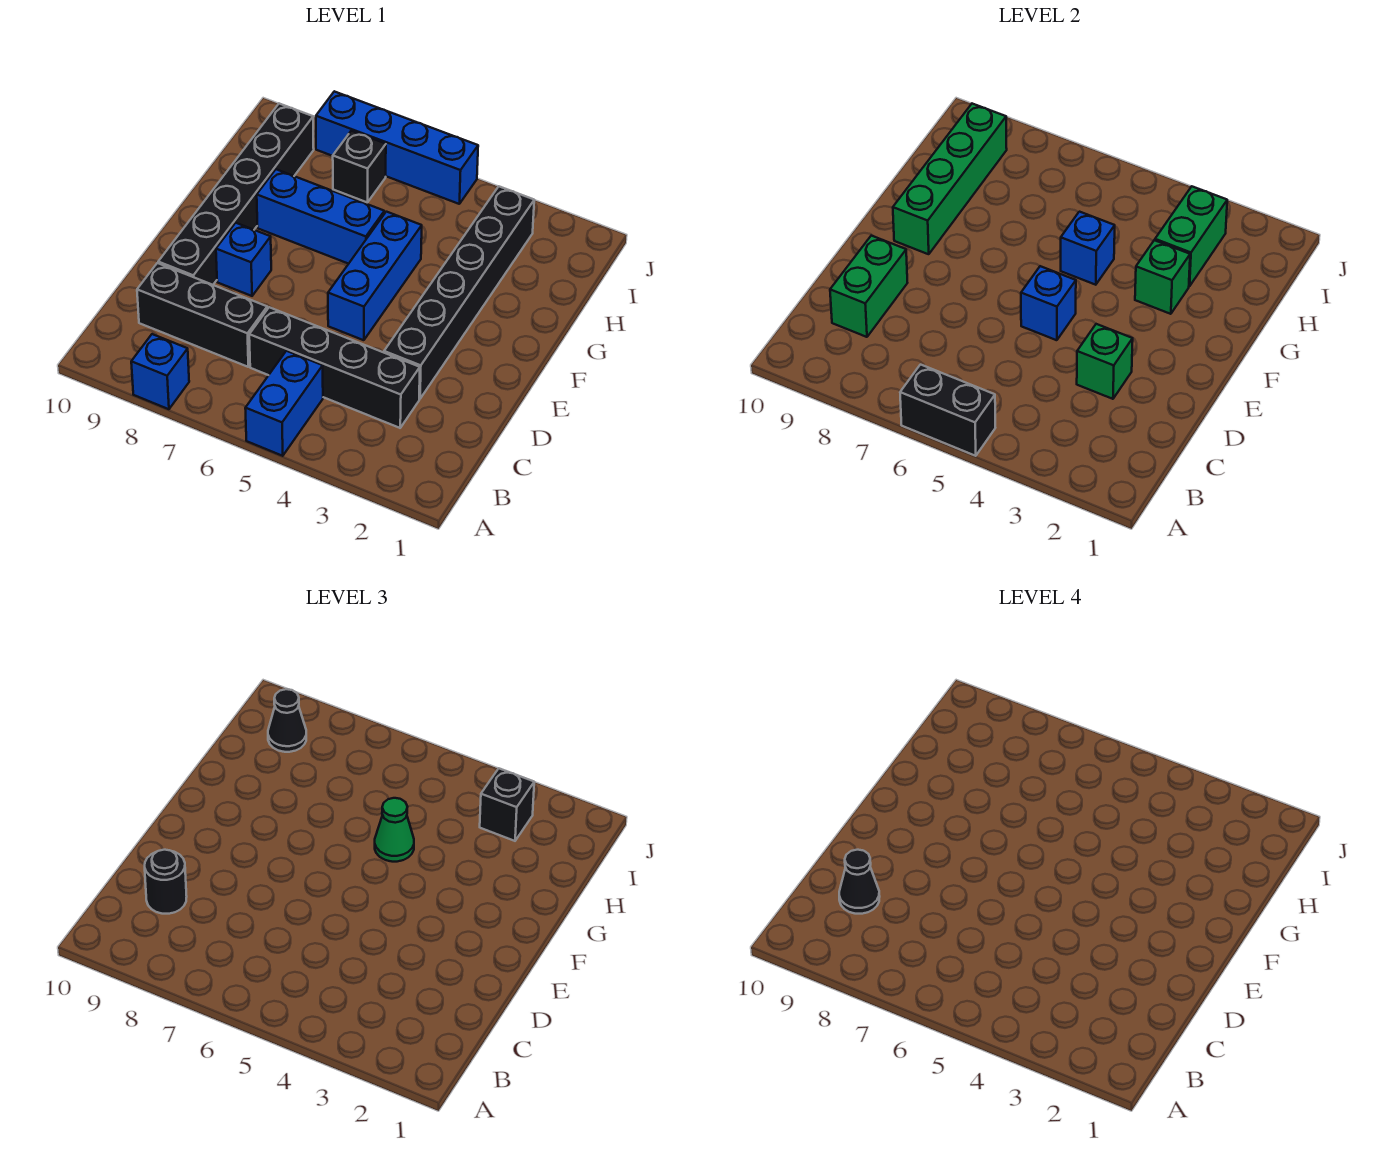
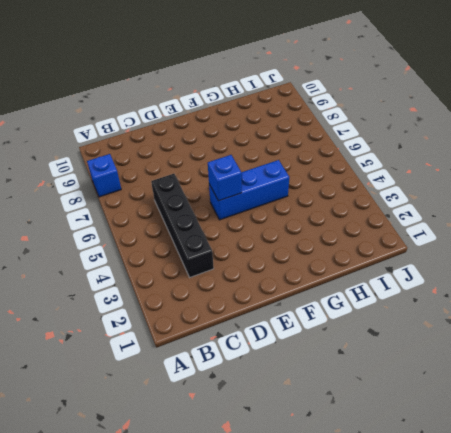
none -> blue brick A5:B5 level 1
none -> black brick C7:C9 level 1
none -> black brick D3:I3 level 1

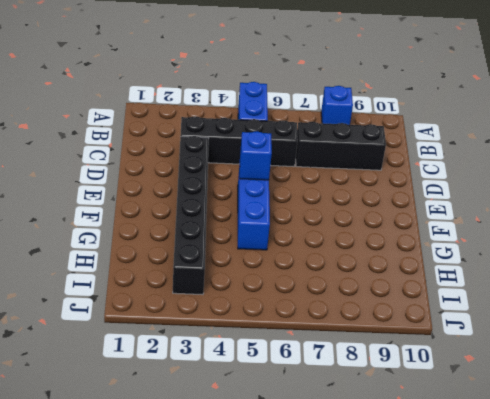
none -> black brick D9:I9 level 1
none -> blue brick E8 level 1
none -> blue brick G6:G8 level 1

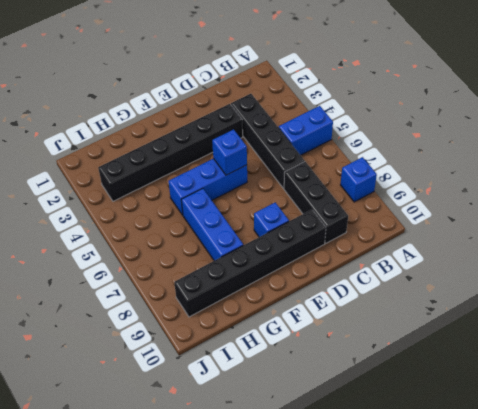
none -> black brick I7 level 1
none -> blue brick J5:J8 level 1
none -> black brick A5:A6 level 2

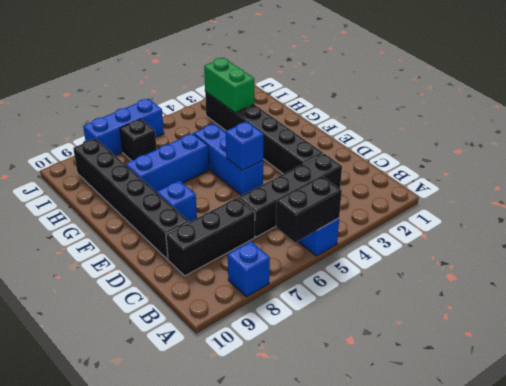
blue brick J6:J8 level 1 -> blue brick J5:J8 level 1
none -> green brick C9:D9 level 2
none -> green brick D3 level 2
none -> green brick F9:I9 level 2

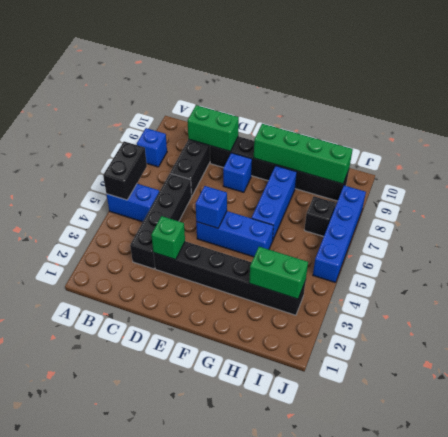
none -> green brick G3 level 2
none -> blue brick G5 level 2
none -> black round brick C9 level 3

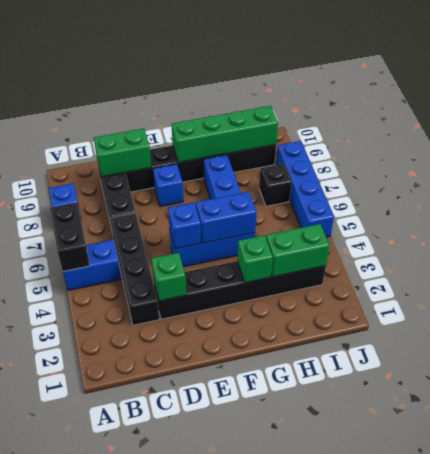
blue brick F5:G5 level 2 -> blue brick G5 level 2
none -> black round brick C9 level 3
none -> green cone G5 level 3
none -> black brick I3 level 3

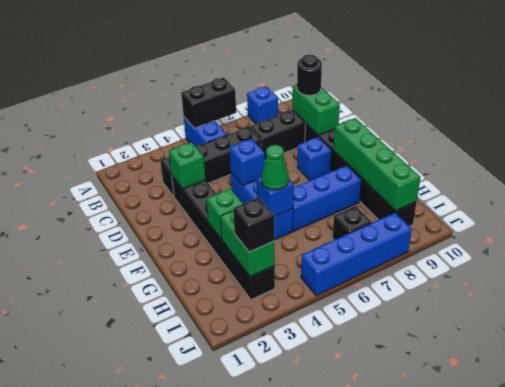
none -> black cone I9 level 3
none -> black cone C9 level 4

